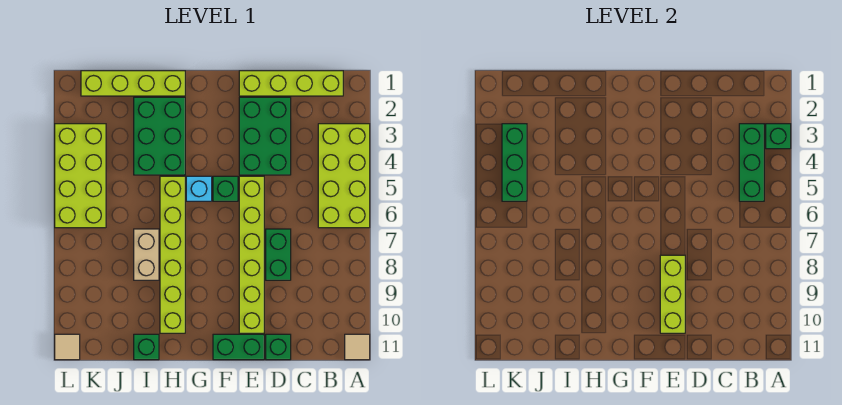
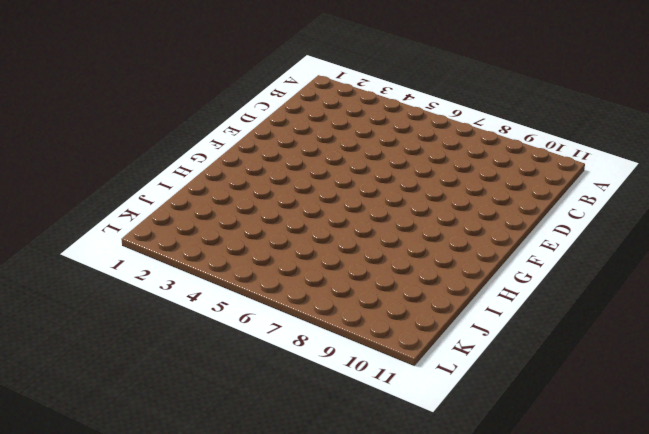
none -> lime brick A3:B6 level 1
none -> tan tile A11 level 1
none -> lime brick B1:E1 level 1

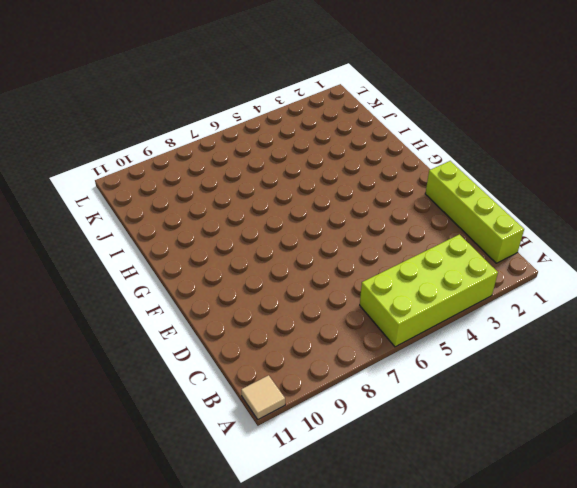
none -> green brick D2:E4 level 1
none -> green brick D7:D8 level 1
none -> green brick D11 level 1

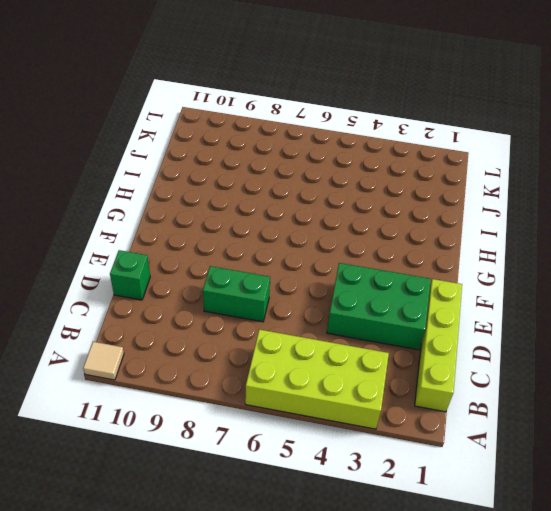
none -> lime brick E5:E10 level 1
none -> green brick E11:F11 level 1
none -> green brick F5 level 1

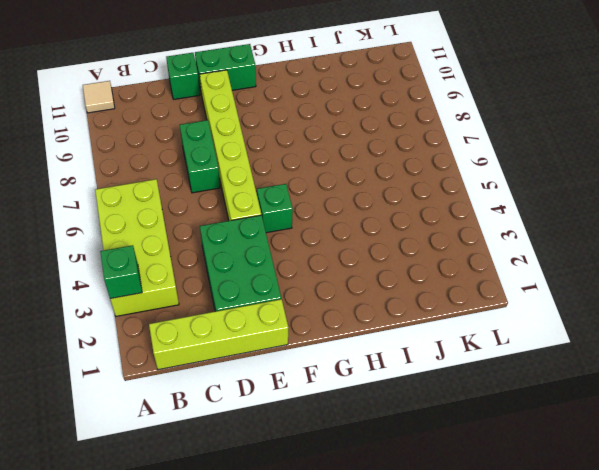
none -> cyan brick G5 level 1
none -> lime brick H1:K1 level 1
none -> green brick H2:I4 level 1

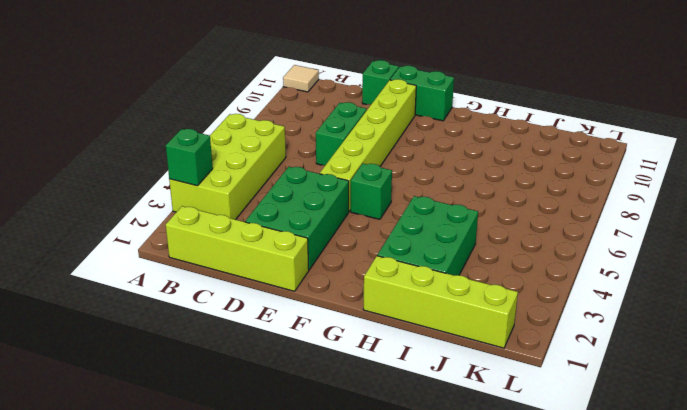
none -> cyan brick G5 level 1
none -> lime brick H5:H10 level 1
none -> tan brick I7:I8 level 1

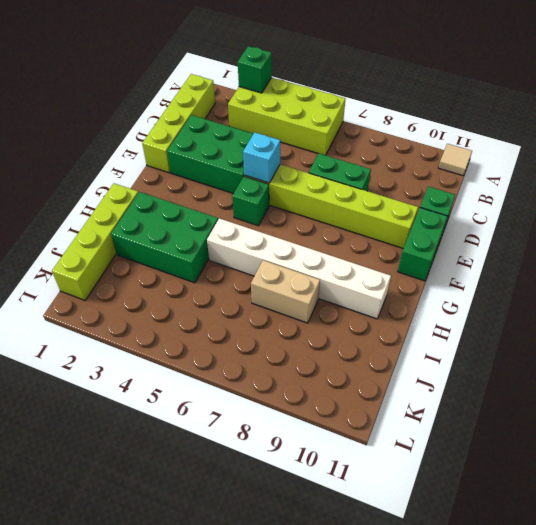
cyan brick E5 level 2 -> cyan brick G5 level 1
white brick H5:H10 level 1 -> lime brick H5:H10 level 1
none -> green brick I11 level 1
none -> lime brick K3:L6 level 1
none -> tan tile L11 level 1

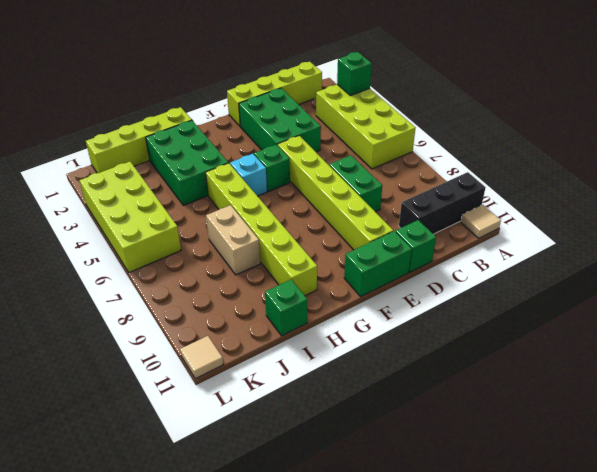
black brick A10:C10 level 1 -> none
none -> green brick B3:B5 level 2
none -> lime brick E8:E10 level 2
none -> green brick K3:K5 level 2

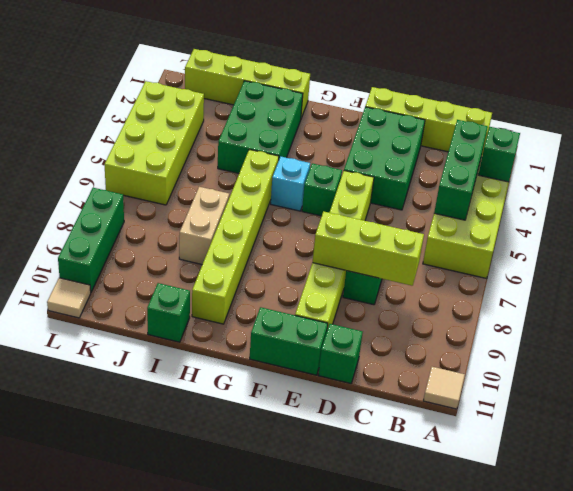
lime brick C8:E8 level 2 -> lime brick E8:E10 level 2
green brick L8:L10 level 1 -> green brick K3:K5 level 2

